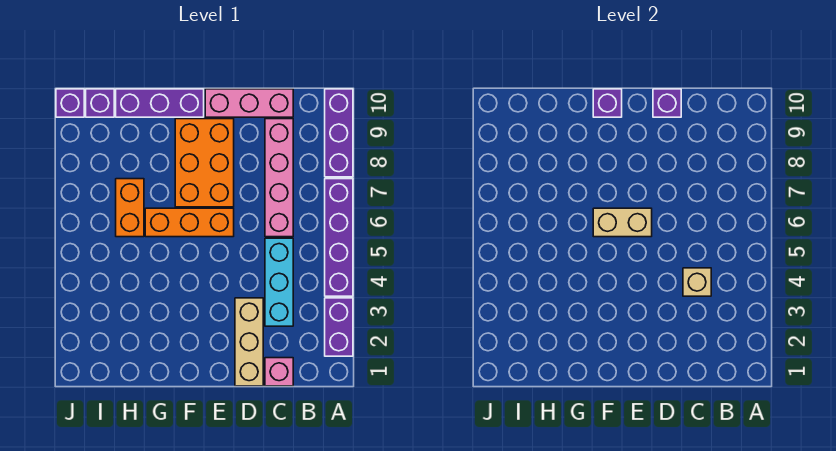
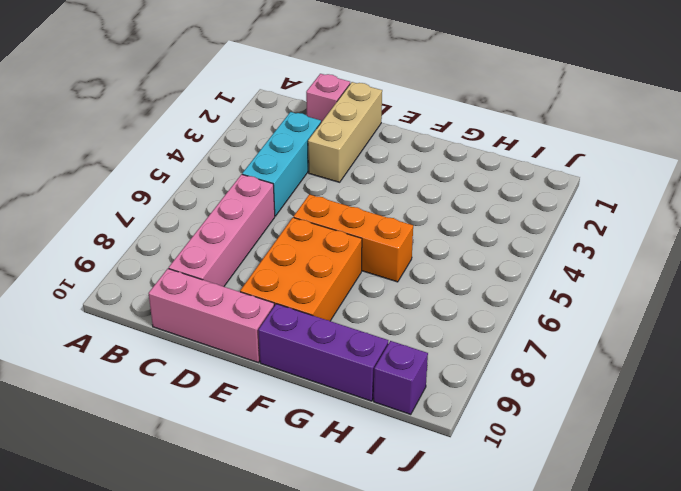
none -> purple brick A2:A3 level 1
none -> purple brick A4:A7 level 1
none -> purple brick A8:A10 level 1

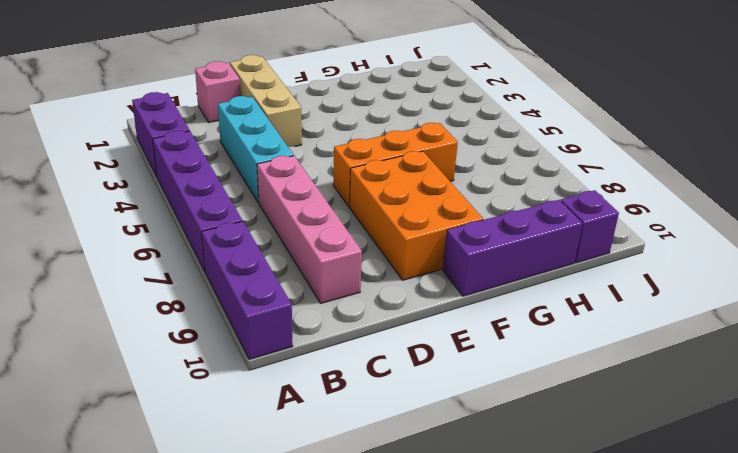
none -> pink brick C10:E10 level 1
none -> orange brick H6:H7 level 1
none -> purple brick J10 level 1

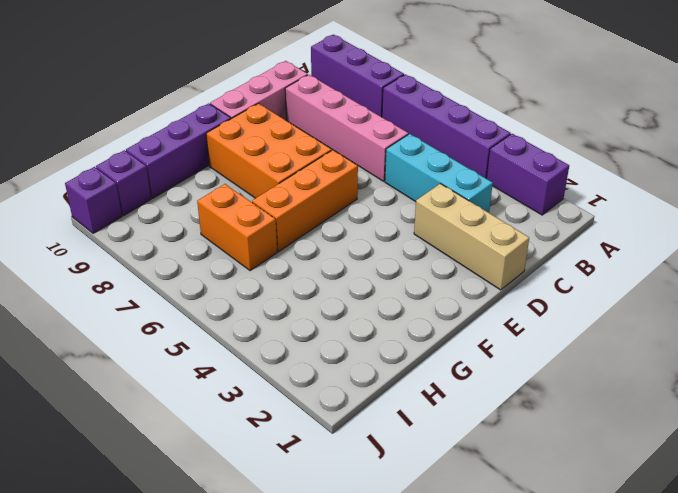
none -> pink brick C1 level 1
none -> tan brick C4 level 2
none -> purple brick D10 level 2

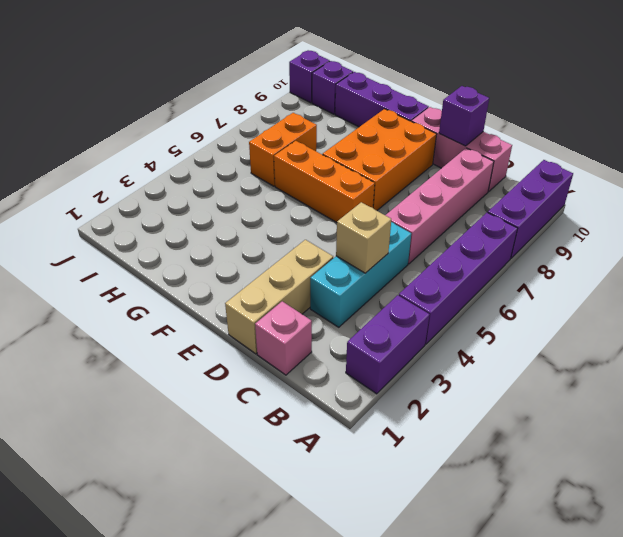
none -> tan brick E6:F6 level 2
none -> purple brick F10 level 2

